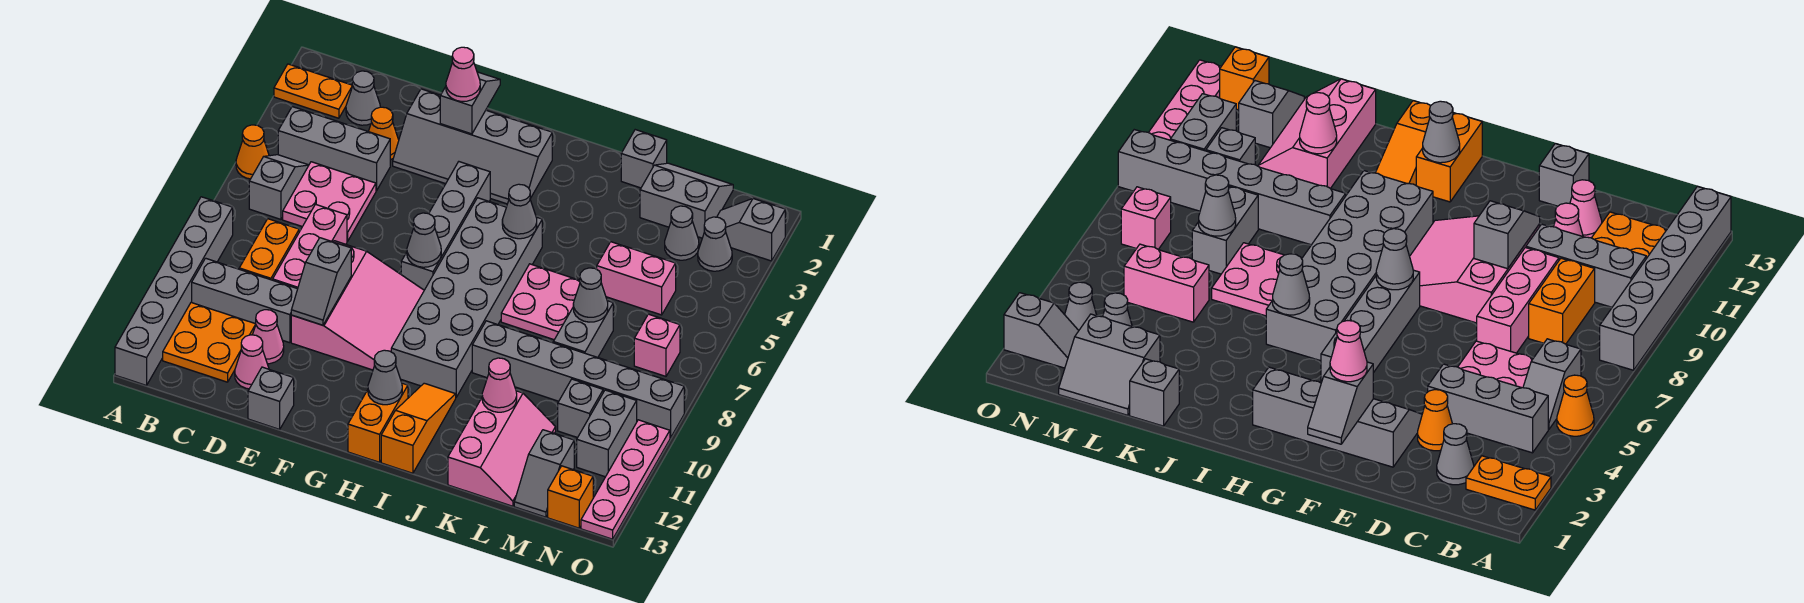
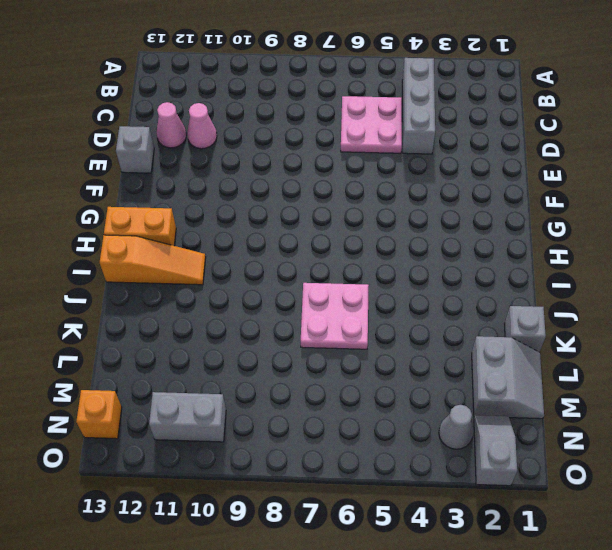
none -> orange plate A2:B2 level 1
none -> orange cone A5 level 1
none -> grey brick A8:A13 level 1
none -> grey slope B5:B6 level 1 top 6

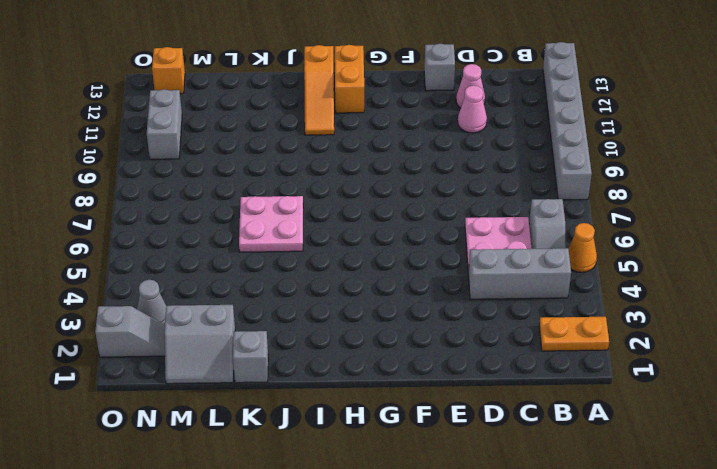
none -> grey brick B10:D10 level 1
none -> orange plate B11:C12 level 1
none -> grey cone C2 level 1
none -> orange brick C8:C9 level 1

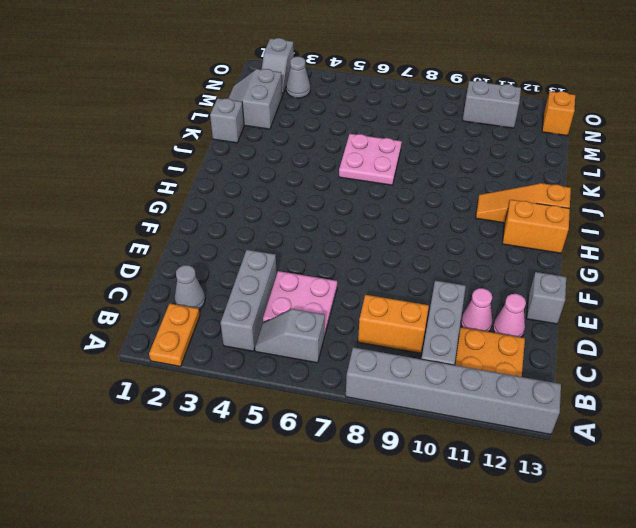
none -> orange cone A5 level 1
none -> orange cone D3 level 1
none -> pink brick D7:D9 level 1
none -> grey slope E2:H3 level 1 top 2

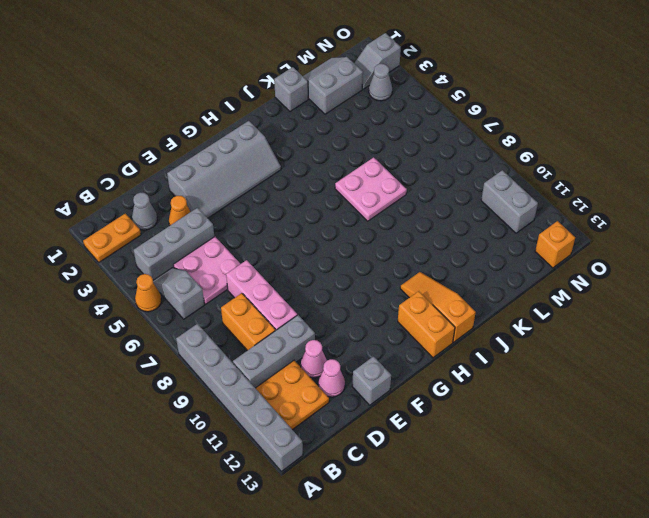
none -> pink slope E8:G10 level 1 top E
none -> grey brick G4:G7 level 1
none -> grey brick H5:I10 level 1
none -> grey brick J9:O9 level 1

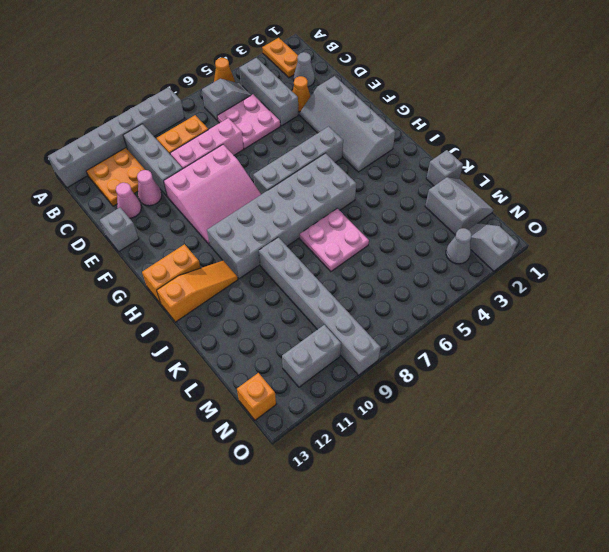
none -> pink slope K11:L13 level 1 top K
none -> pink brick L5:M5 level 1
none -> grey brick L7:L8 level 1
none -> grey cone M3 level 1

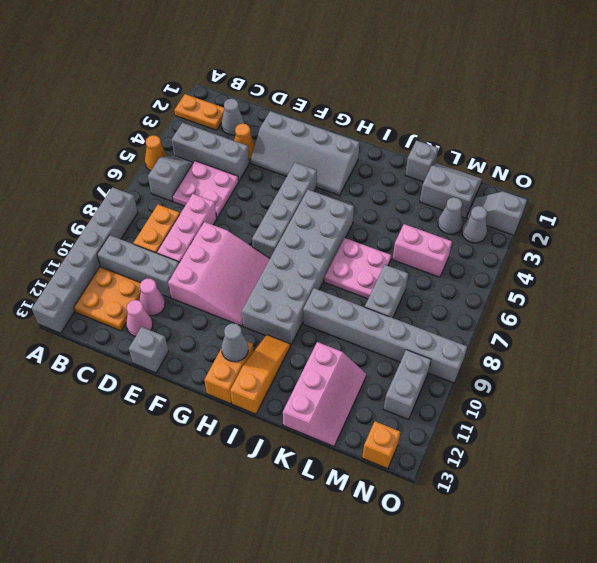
none -> grey brick M10 level 1
none -> grey slope M12:M13 level 1 top 12
none -> pink brick N7 level 1
none -> pink plate O10:O13 level 1

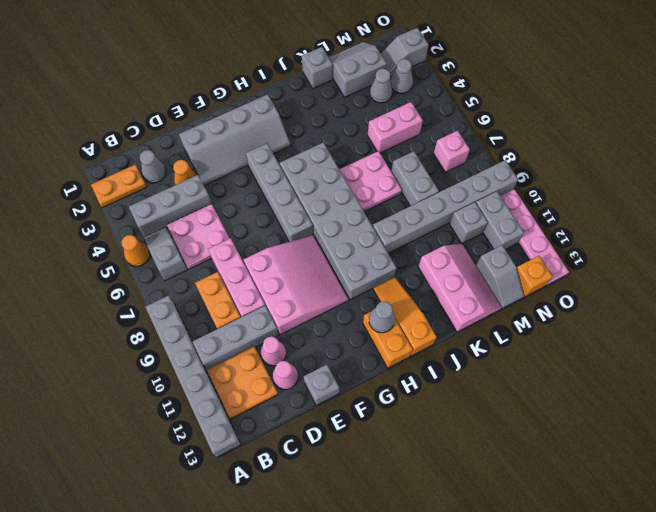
none -> grey slope E9:E10 level 2 top 9
none -> grey slope F1:F2 level 2 top 2
none -> grey cone G7 level 2
none -> grey cone I5 level 2

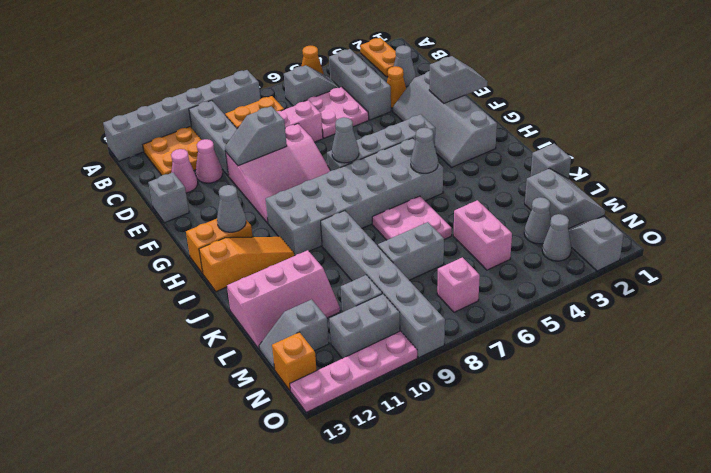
none -> pink cone K11 level 2
none -> grey cone L7 level 2
none -> pink cone F2 level 3

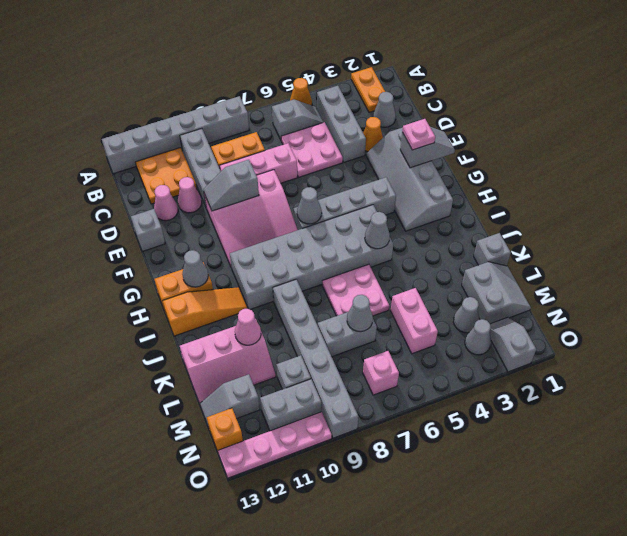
pink plate F2 level 3 -> pink cone F2 level 3

